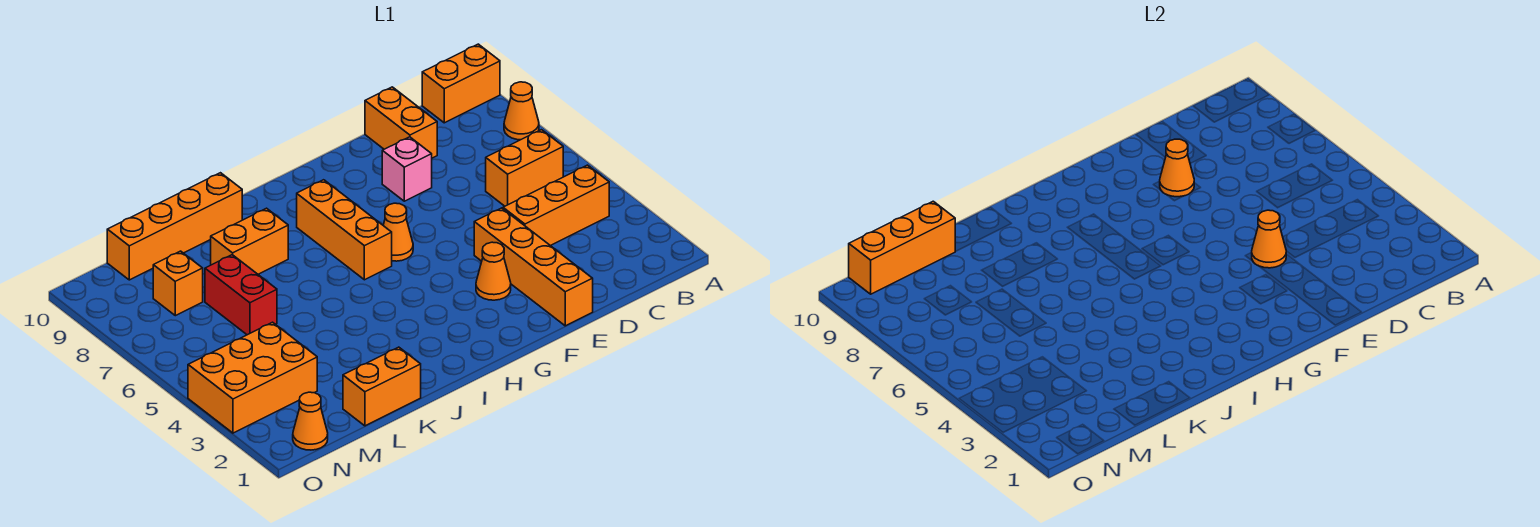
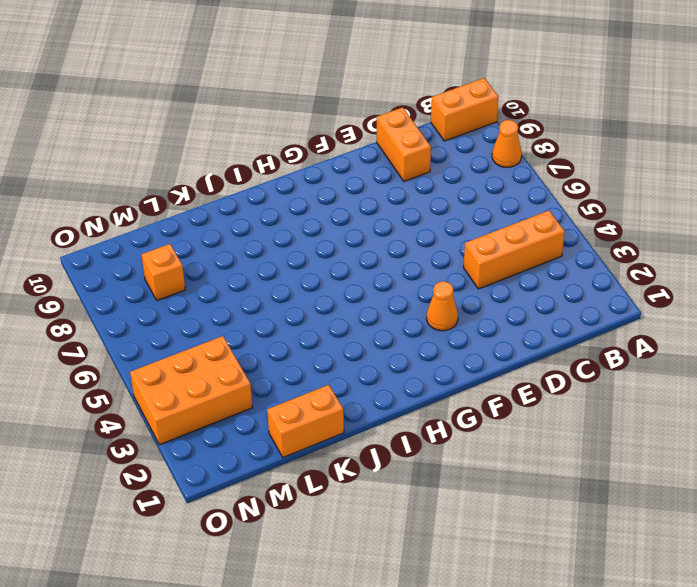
none -> orange brick B6:C6 level 1
none -> orange brick E1:E4 level 1
none -> pink brick E8 level 1

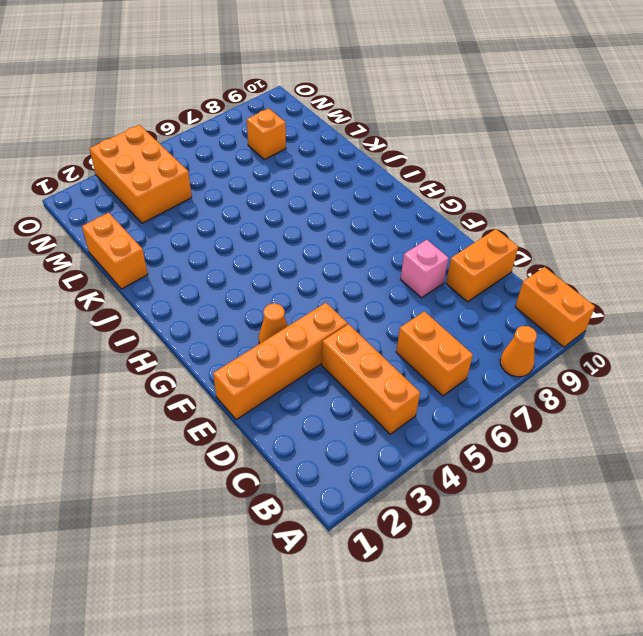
none -> orange cone G6 level 1
none -> orange brick H6:H8 level 1
none -> orange brick J8:K8 level 1

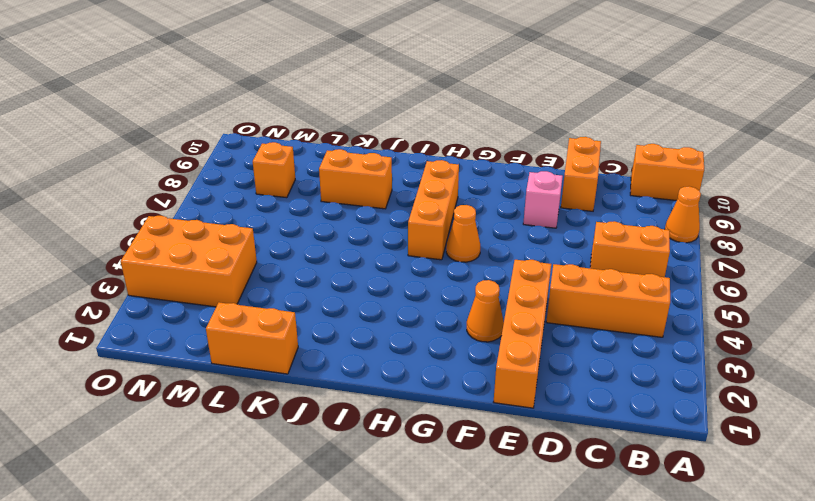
none -> orange brick J10:M10 level 1
none -> red brick L6:L7 level 1
none -> orange cone N1 level 1

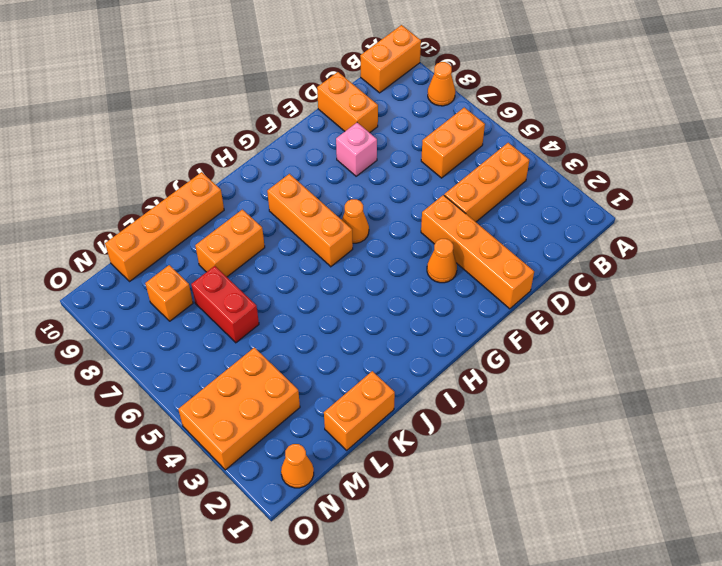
none -> orange cone E4 level 2
none -> orange cone E8 level 2
none -> orange brick L10:N10 level 2

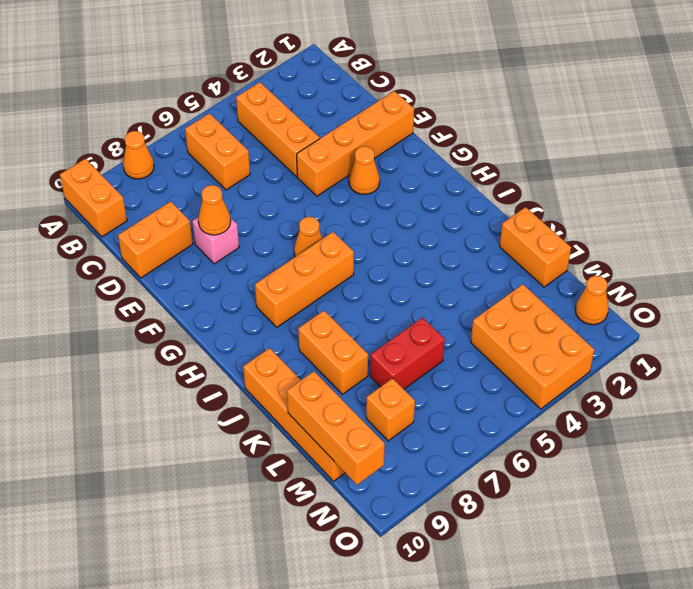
none -> orange cone E4 level 2

